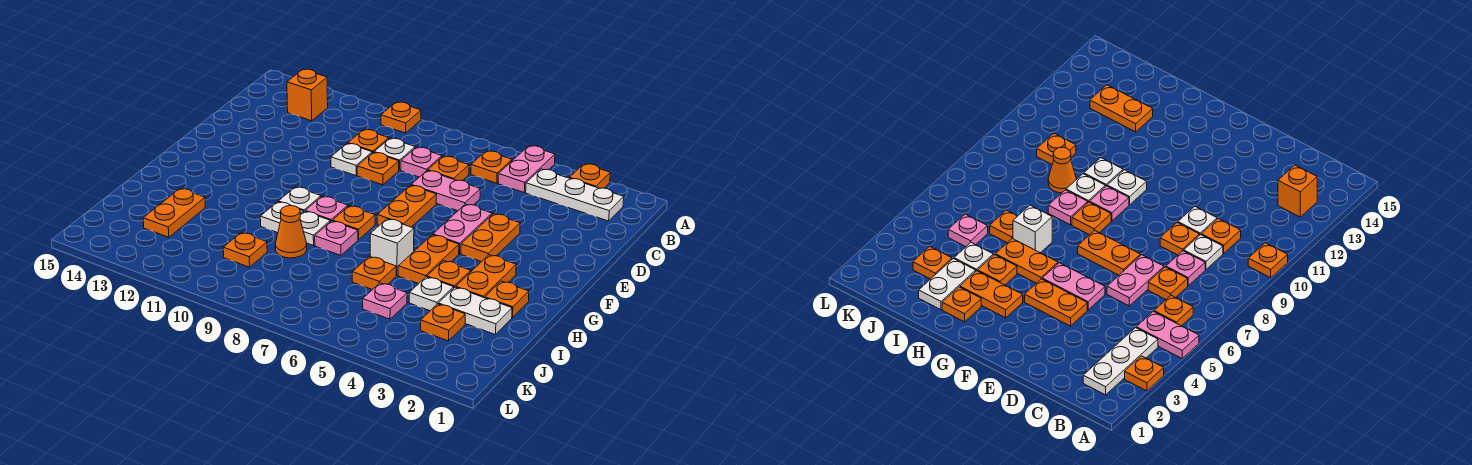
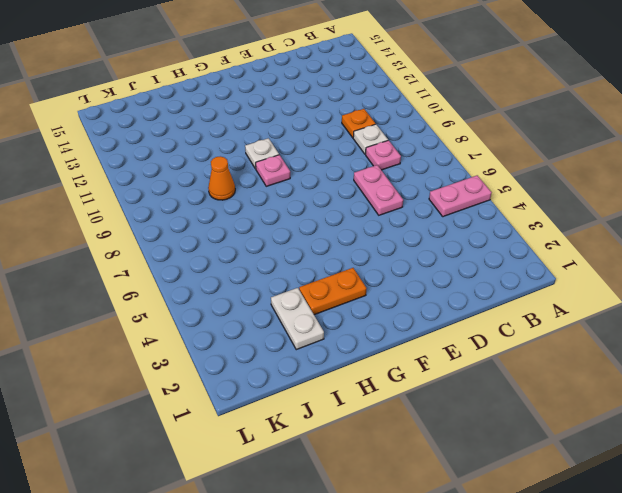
none -> orange plate A3 level 1
none -> orange plate A10 level 1
none -> white plate B2:B4 level 1
none -> orange plate B6 level 1

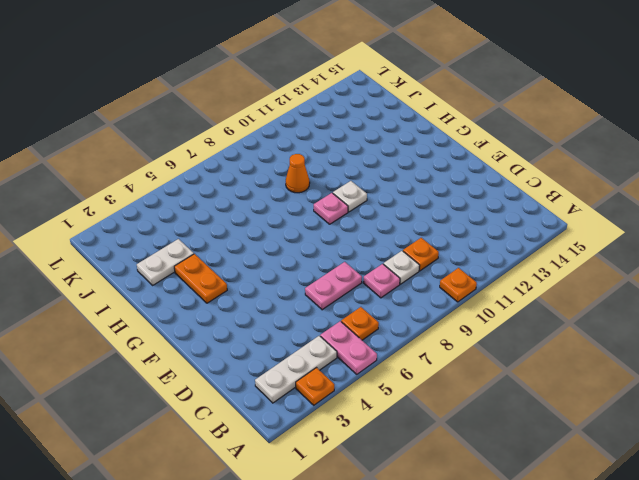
none -> orange brick B13 level 1
none -> orange plate C7 level 1
none -> orange plate D9 level 1
none -> white plate D10 level 1

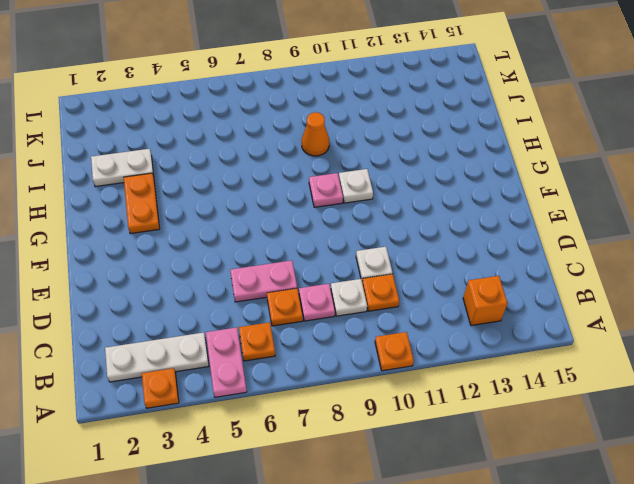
none -> orange plate D9 level 1
none -> orange plate E4:F4 level 1
none -> pink plate E5:F5 level 1
none -> orange plate E7:F7 level 1

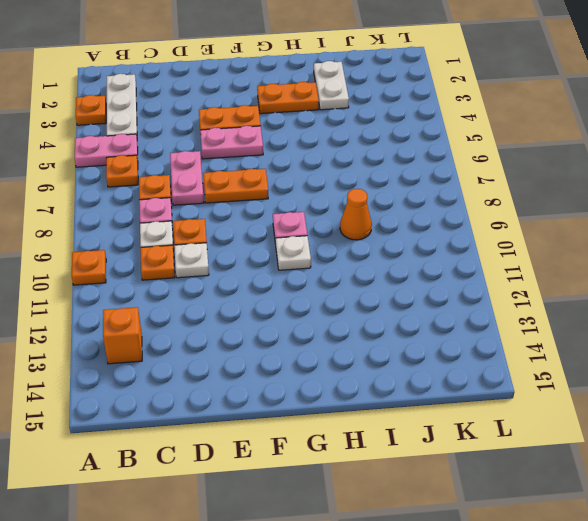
none -> orange plate G5:H5 level 1
none -> orange plate G8 level 1
none -> orange plate H2 level 1
none -> orange plate H4 level 1

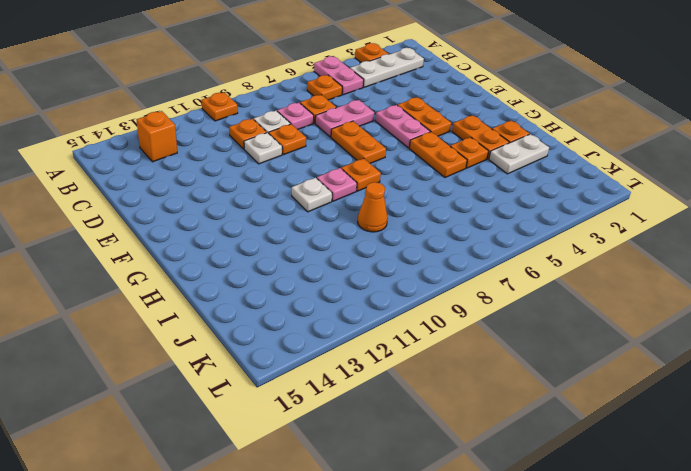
none -> white brick H6 level 1
none -> pink plate H8 level 1
none -> white plate H9 level 1
none -> white plate H10 level 1

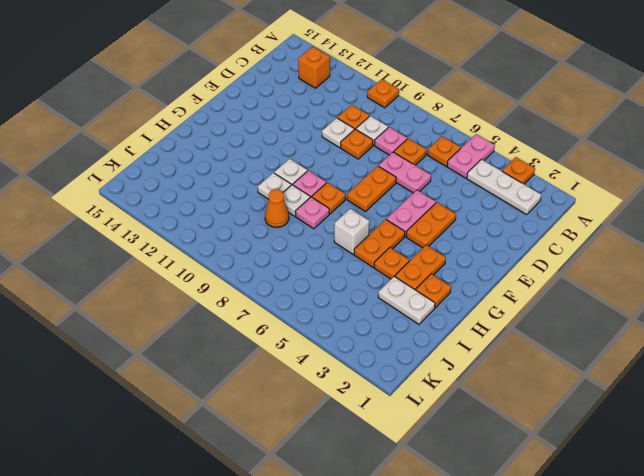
none -> white plate I4 level 1
none -> orange plate I6 level 1
none -> orange plate I13:J13 level 1
none -> orange plate J3 level 1

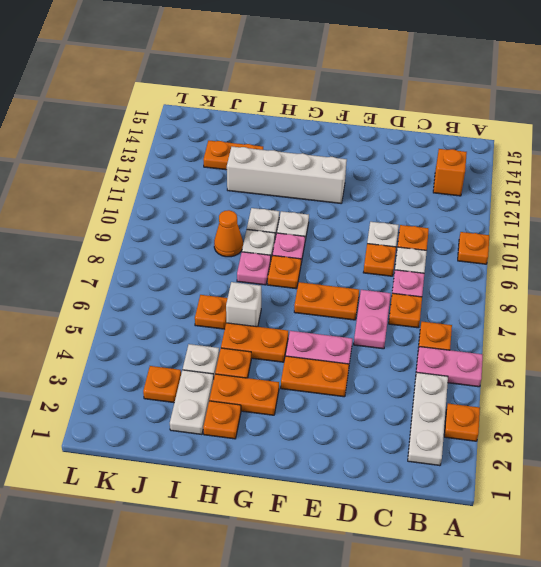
white brick F12:I12 level 1 -> none
none -> pink plate J5 level 1
none -> orange plate J10 level 1

